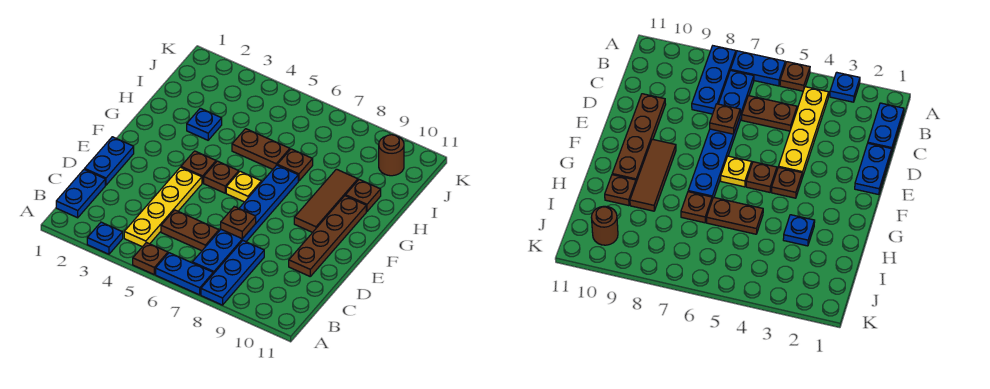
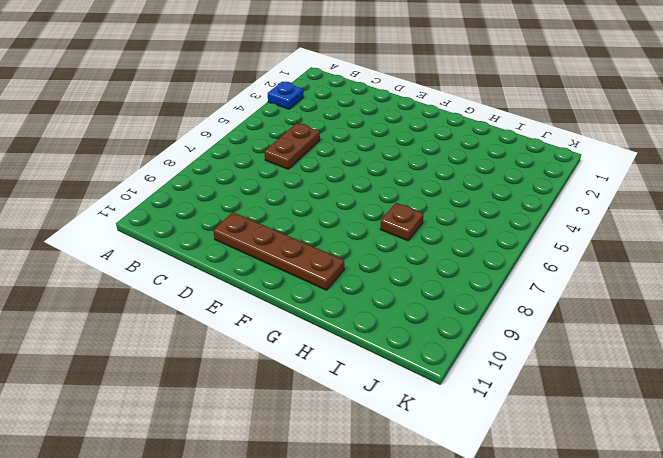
none -> brown plate A5 level 1
none -> blue plate A6:A7 level 1
none -> blue plate A8:C8 level 1

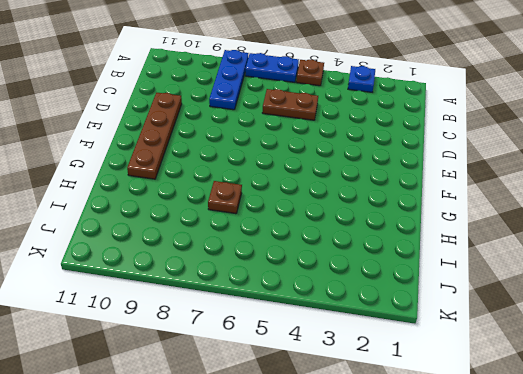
none -> blue plate B1:C1 level 1
none -> yellow plate B4:E4 level 1
none -> blue plate B7:G7 level 1

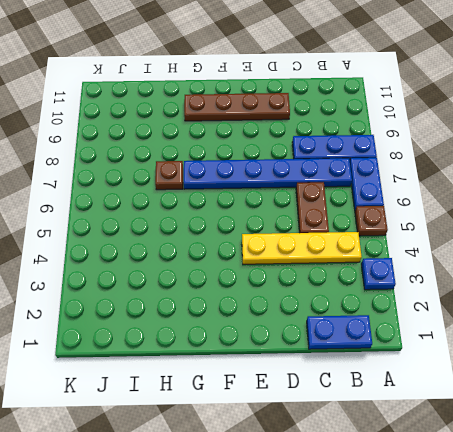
none -> blue plate D1:E1 level 1
none -> brown plate F4 level 1
none -> brown plate F5 level 1

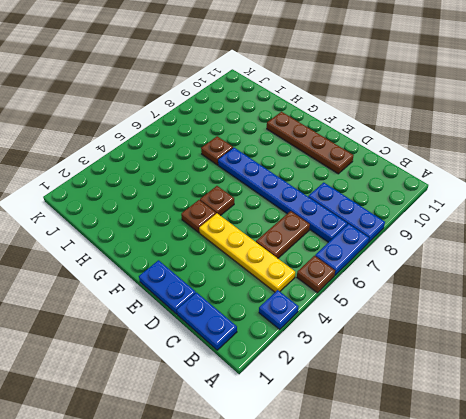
none -> yellow plate F6 level 1
none -> brown tile F9:H9 level 1
none -> blue plate H3 level 1

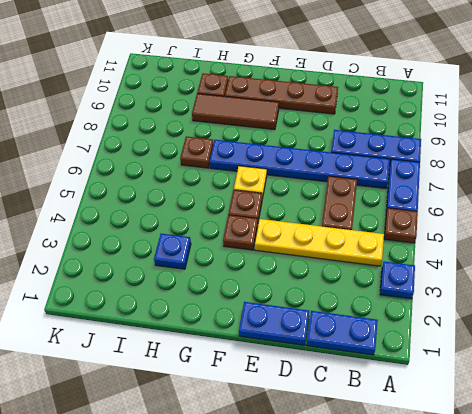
none -> brown plate H5:H6 level 1
none -> brown round brick J10 level 1
none -> brown plate D7 level 2

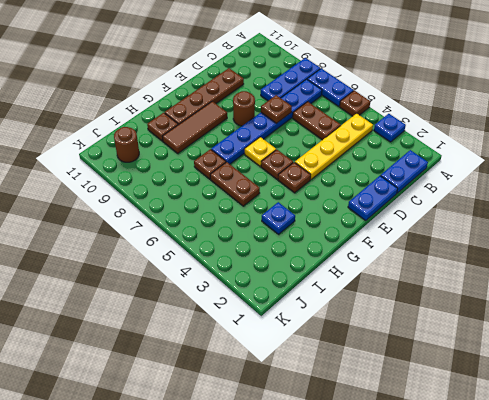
brown round brick E8 level 1 -> none

